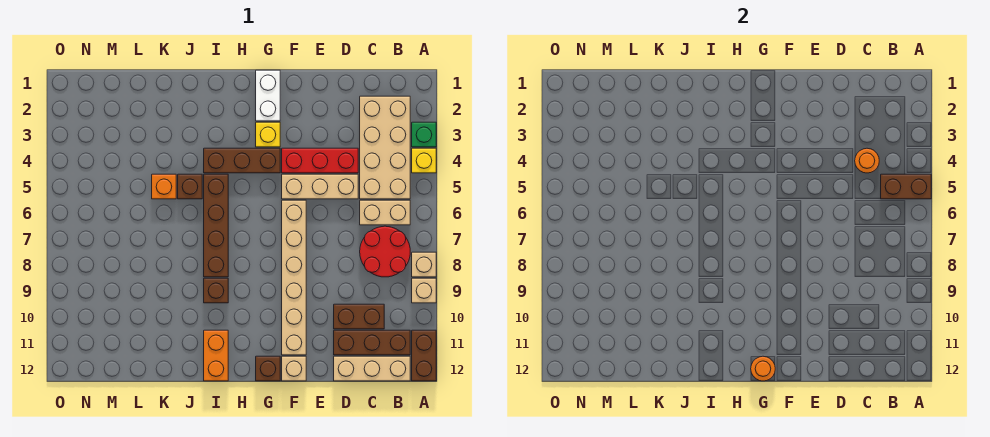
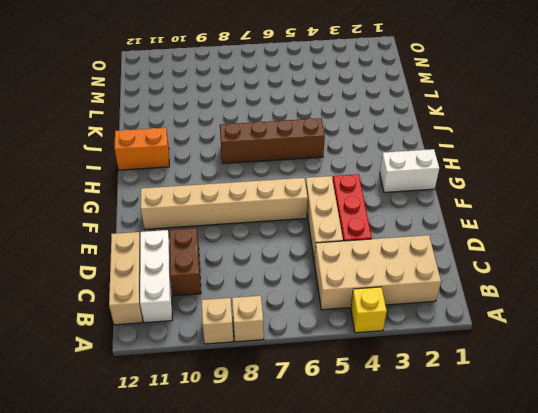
white brick B11:D11 level 1 -> brown brick B11:D11 level 1
none -> green brick A3 level 1
none -> brown brick A11:A12 level 1
none -> tan brick B6:C6 level 1

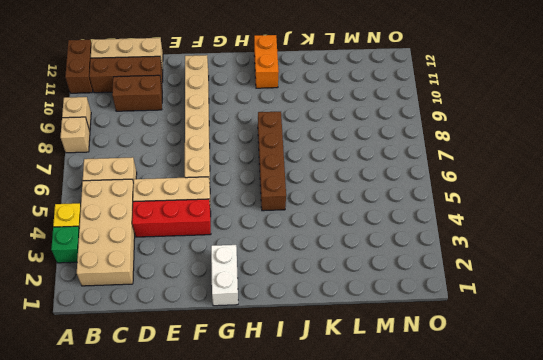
none -> red round brick B7:C8 level 1
none -> tan brick F12 level 1
none -> yellow brick G3 level 1

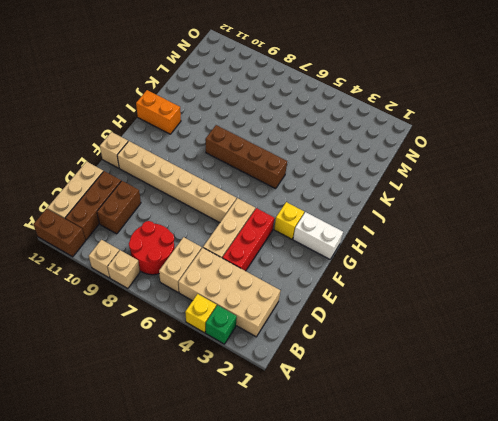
none -> brown brick G4:I4 level 1
none -> brown brick G12 level 1
none -> brown brick I9 level 1

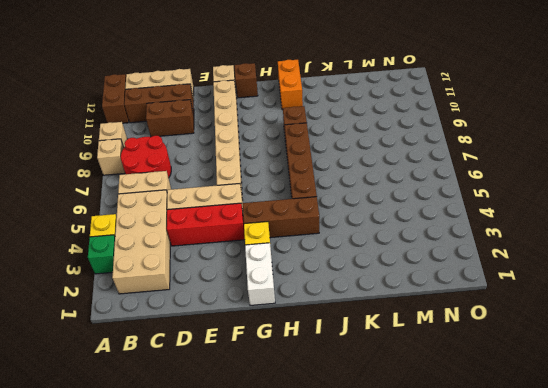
none -> brown brick J5 level 1
none -> orange brick K5 level 1
none -> brown brick A5:B5 level 2

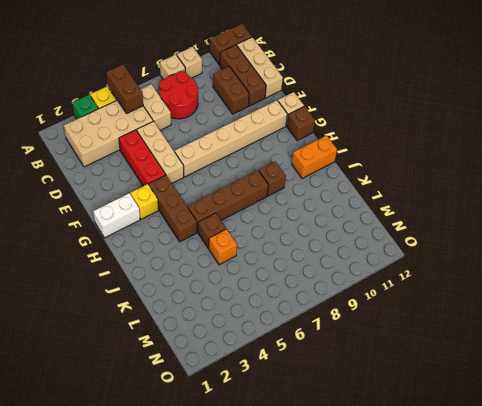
none -> orange round brick C4 level 2
none -> orange round brick G12 level 2

